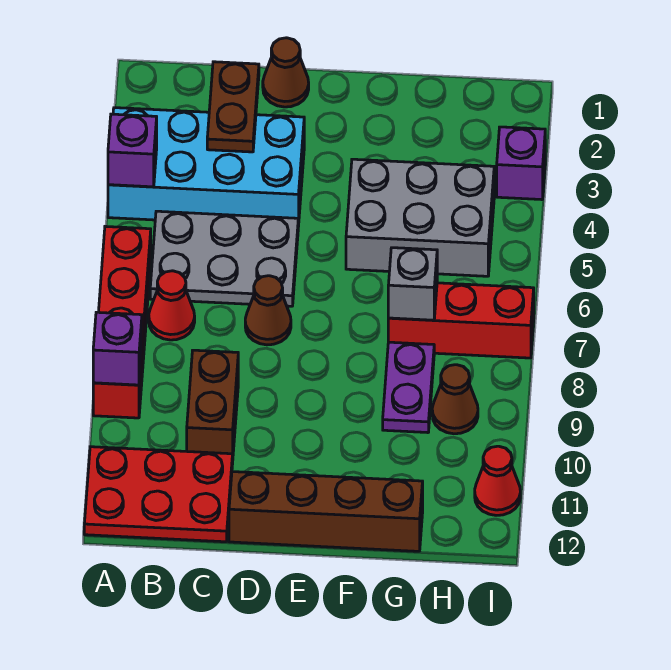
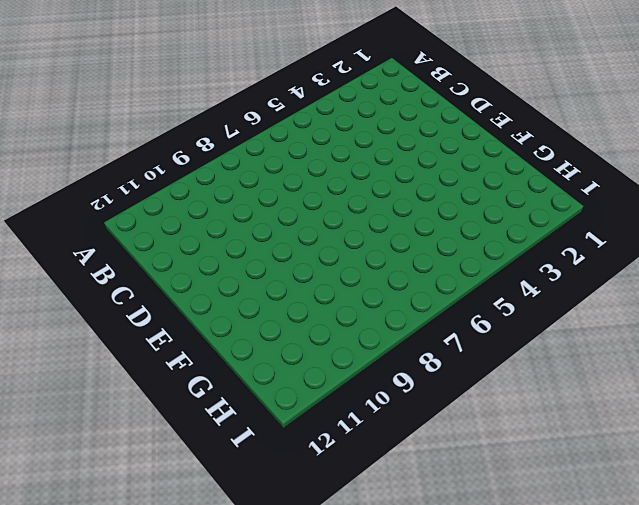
none -> cyan brick A3:D4 level 1
none -> red brick A6:A9 level 1
none -> red plate A11:C12 level 1

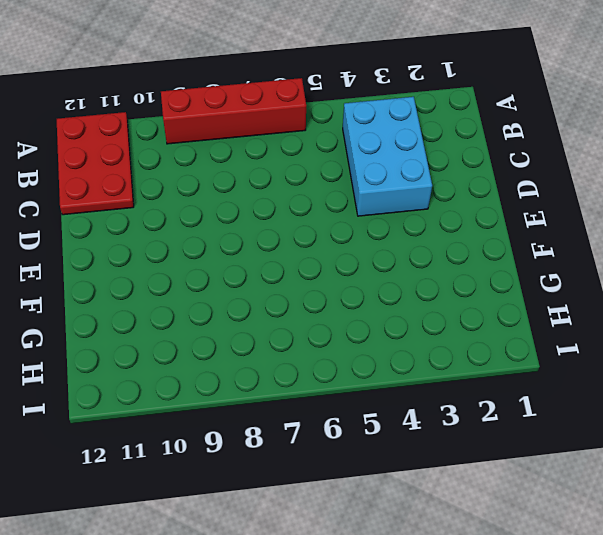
cyan brick B3:D4 level 1 -> cyan brick A3:D4 level 1
none -> grey plate B5:D6 level 1
none -> red cone B7 level 1
none -> brown brick C9:C10 level 1

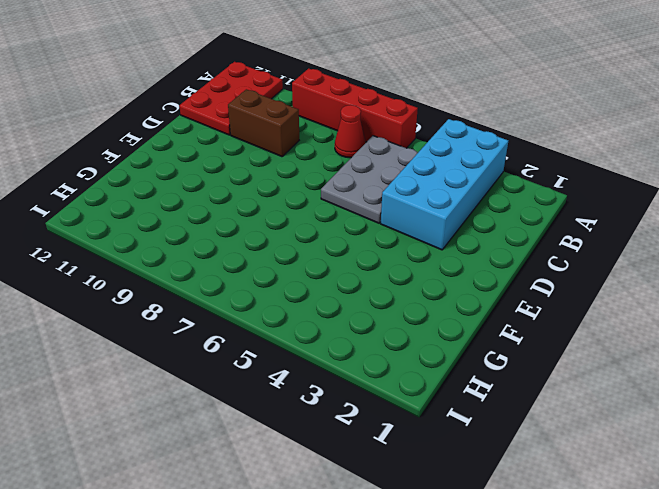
none -> brown cone D1 level 1
none -> brown cone D7 level 1
none -> brown brick D12:G12 level 1

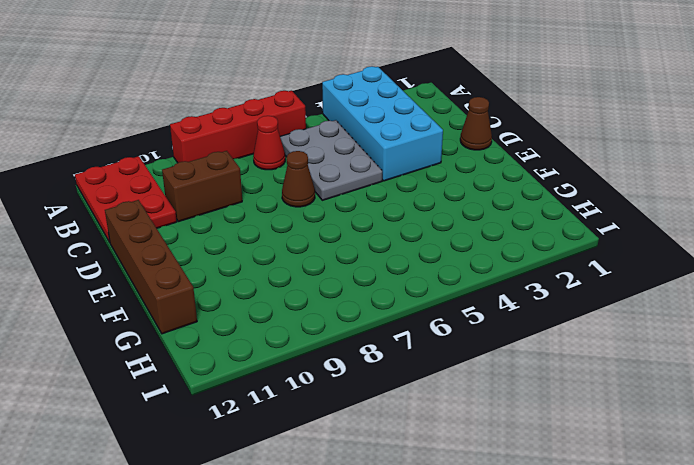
none -> grey brick F4:H5 level 1
none -> red brick G7:I7 level 1
none -> purple plate G8:G9 level 1

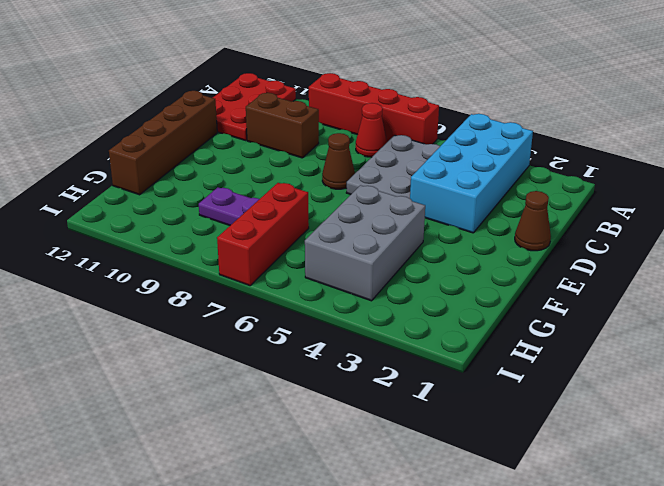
none -> brown cone H9 level 1
none -> purple brick I3 level 1
none -> red cone I11 level 1

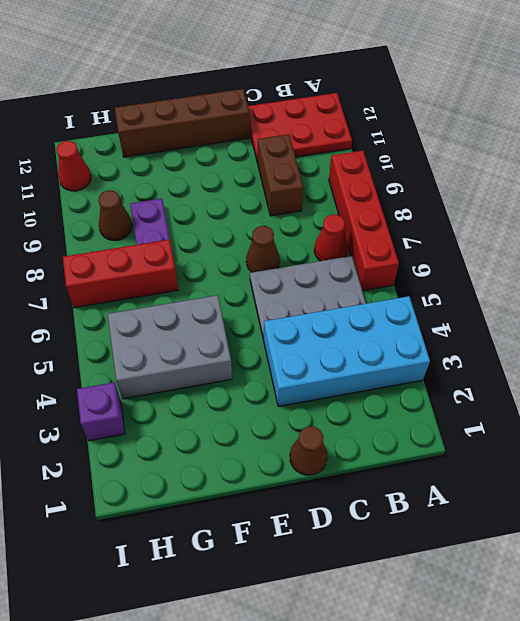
none -> purple brick A4 level 2
none -> purple brick A9 level 2
none -> brown plate C2:C3 level 2

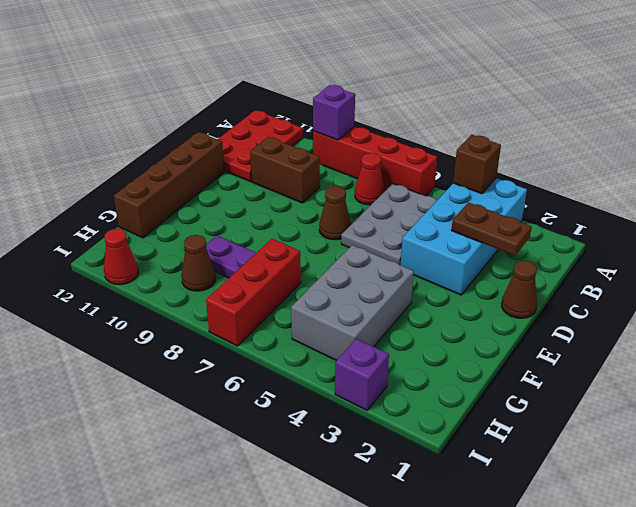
brown brick A4 level 2 -> purple brick A4 level 2
none -> grey brick G7 level 2

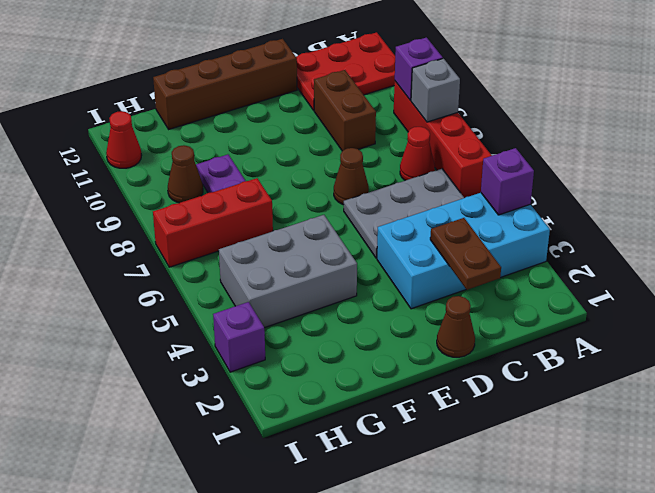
grey brick A8 level 2 -> grey brick G7 level 2

